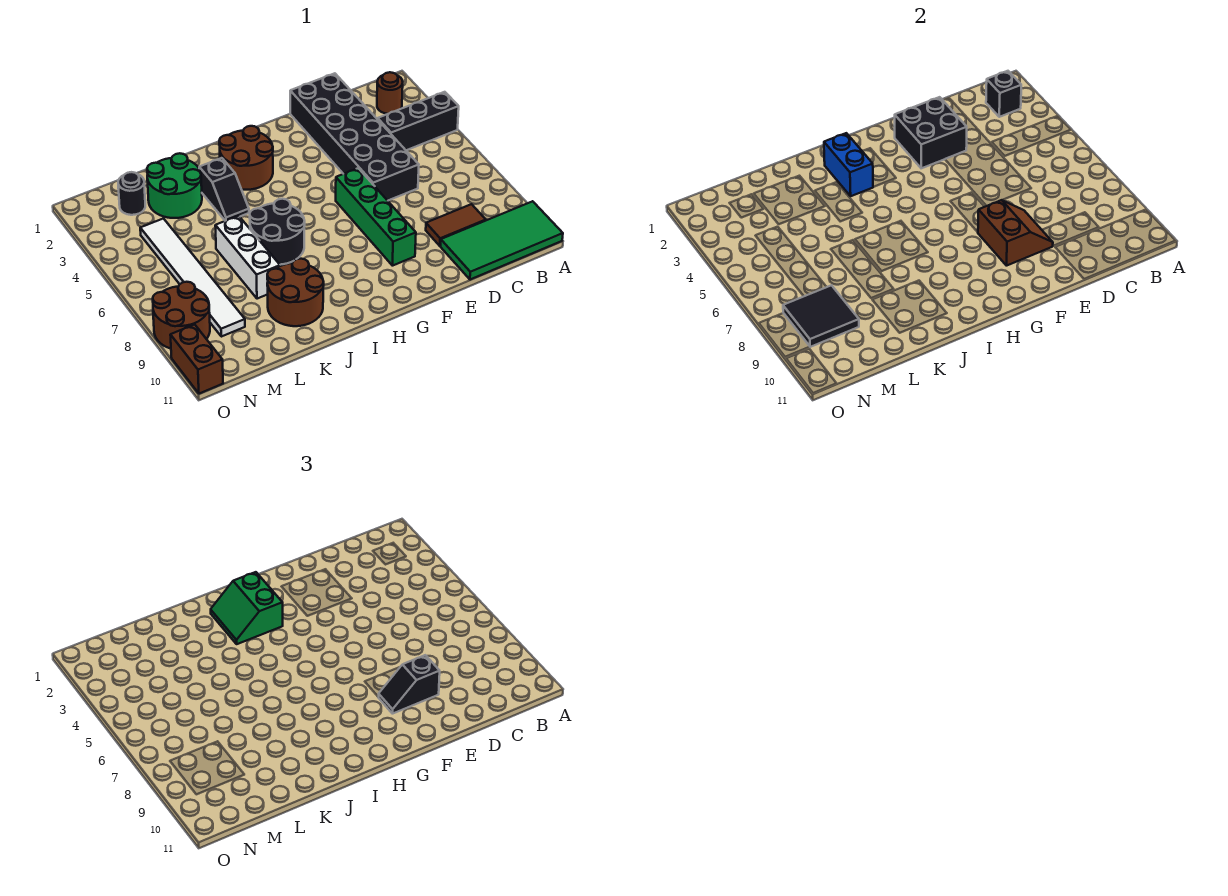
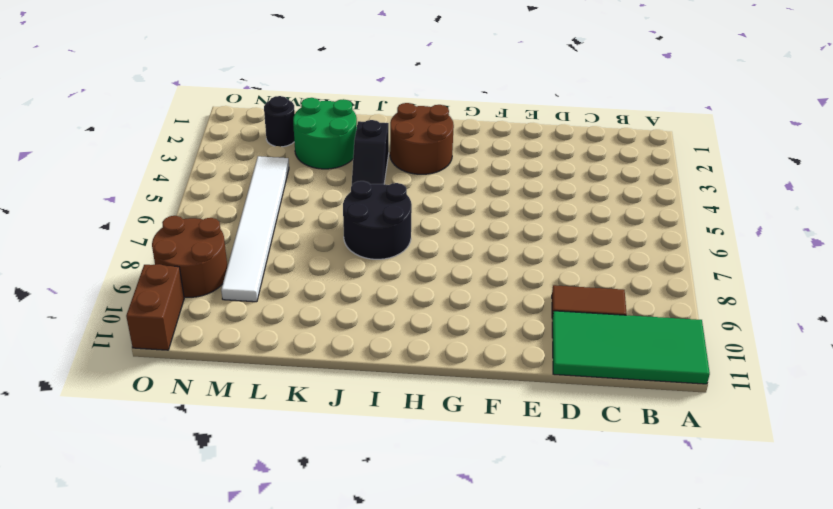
none -> black brick A4:C4 level 1
none -> brown round brick B2 level 1
none -> black brick D1:E6 level 1

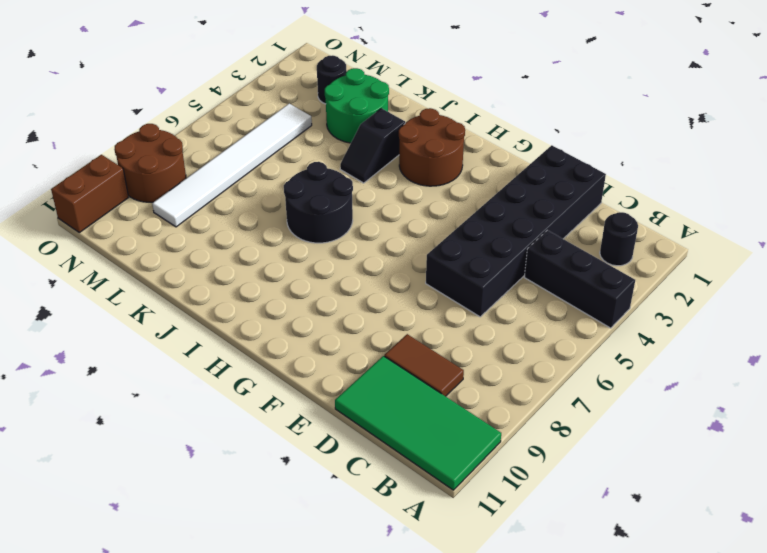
black round brick B2 level 1 -> brown round brick B2 level 1
none -> green brick F6:F9 level 1
none -> brown round brick J9:K10 level 1
none -> white brick K6:K8 level 1

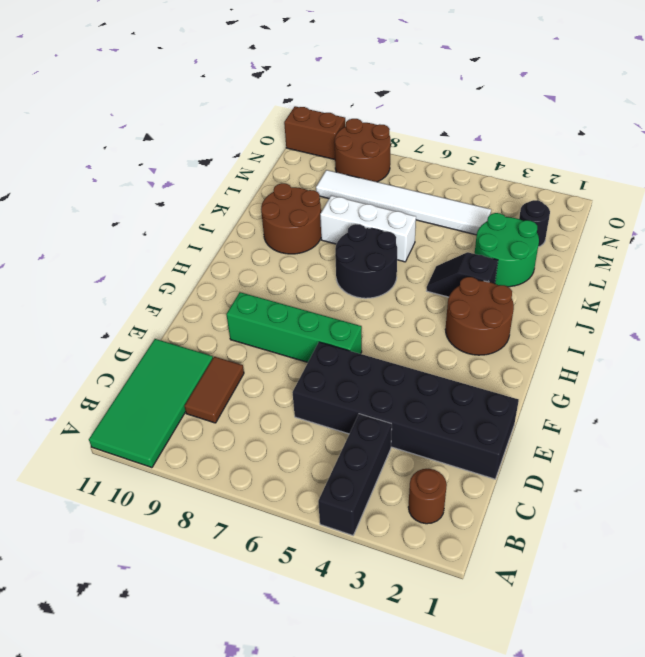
none -> black brick B2 level 2
none -> black brick E2:F3 level 2
none -> brown slope E8:F9 level 2 top F

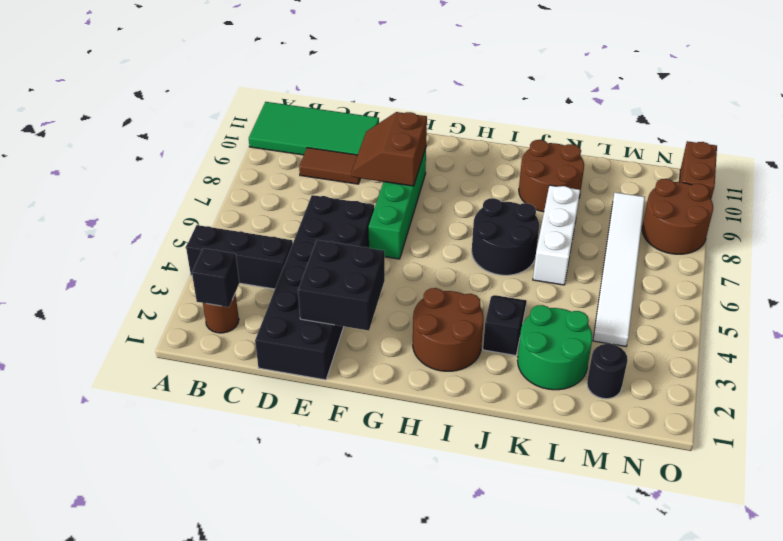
none -> blue brick I2:I3 level 2
none -> black tile M8:N9 level 2
none -> black slope E9:F9 level 3 top E

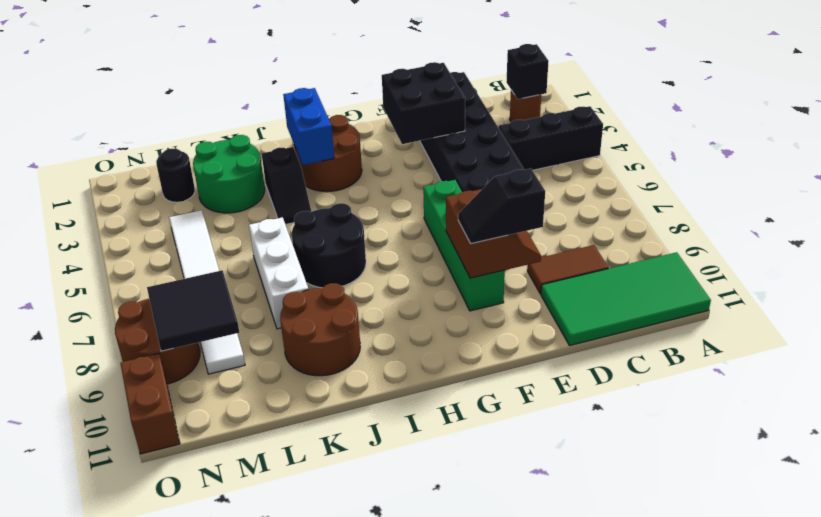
none -> green slope H2:I3 level 3 top H

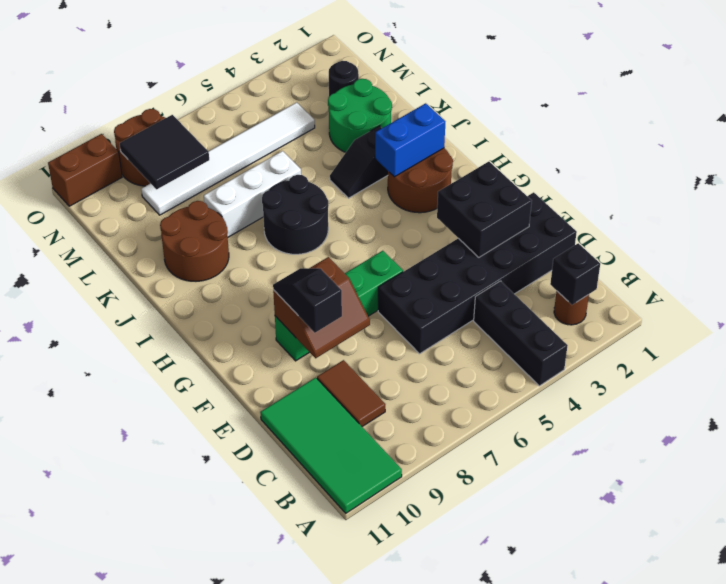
none -> green slope H2:I3 level 3 top H

